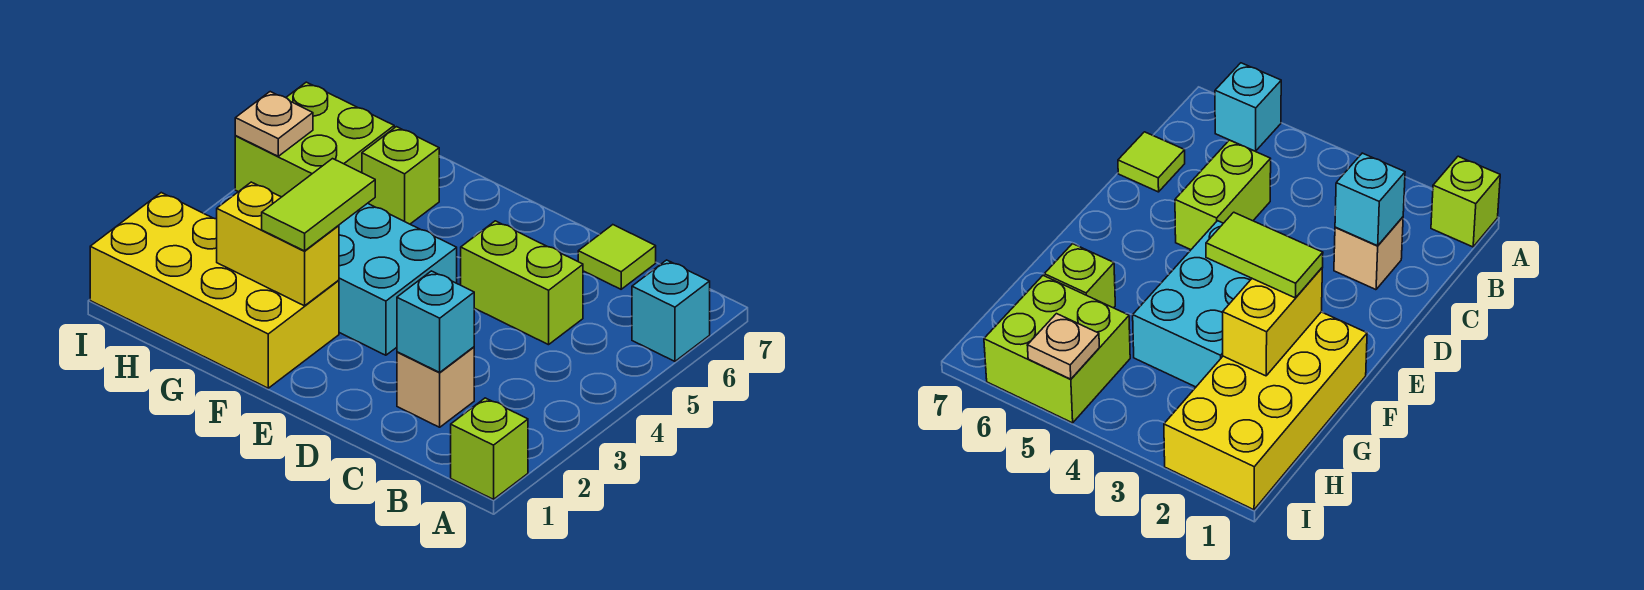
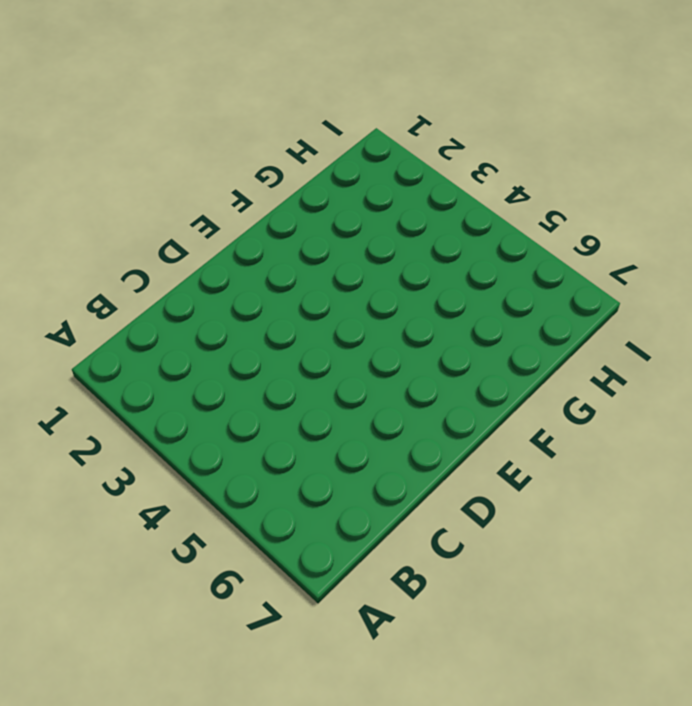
none -> lime brick A1 level 1
none -> cyan brick A6 level 1
none -> tan brick C2 level 1

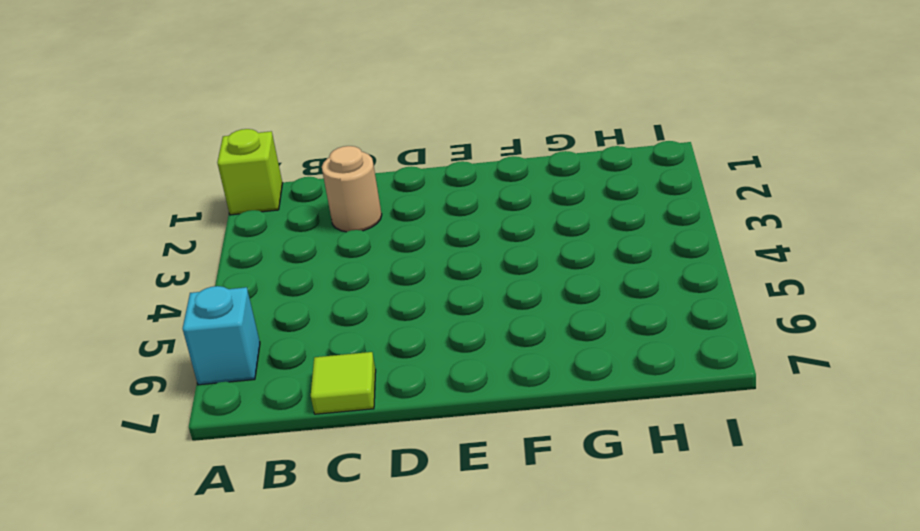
tan round brick C2 level 1 -> tan brick C2 level 1
none -> lime brick C5:D5 level 1
none -> cyan brick E3:G4 level 1
none -> yellow brick F1:I2 level 1

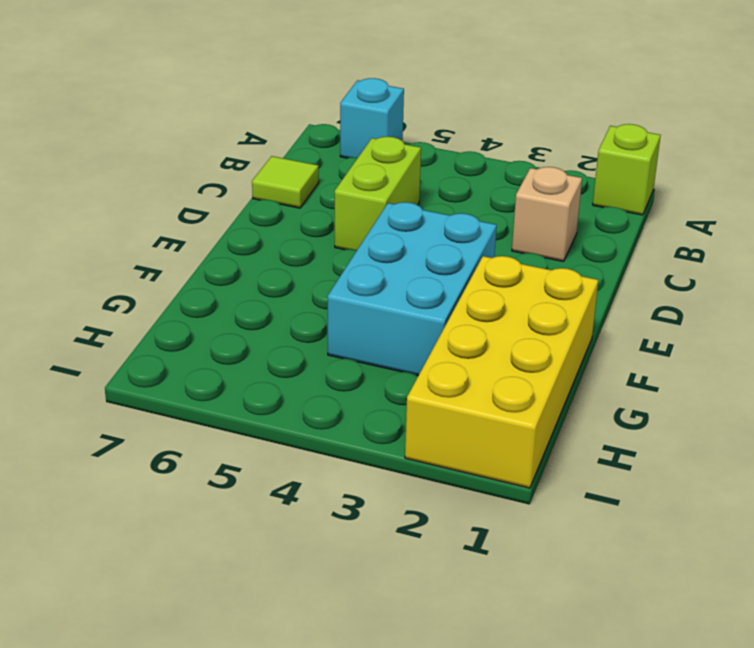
none -> lime brick G6 level 1
none -> lime brick H5:I6 level 1
none -> cyan brick C2 level 2

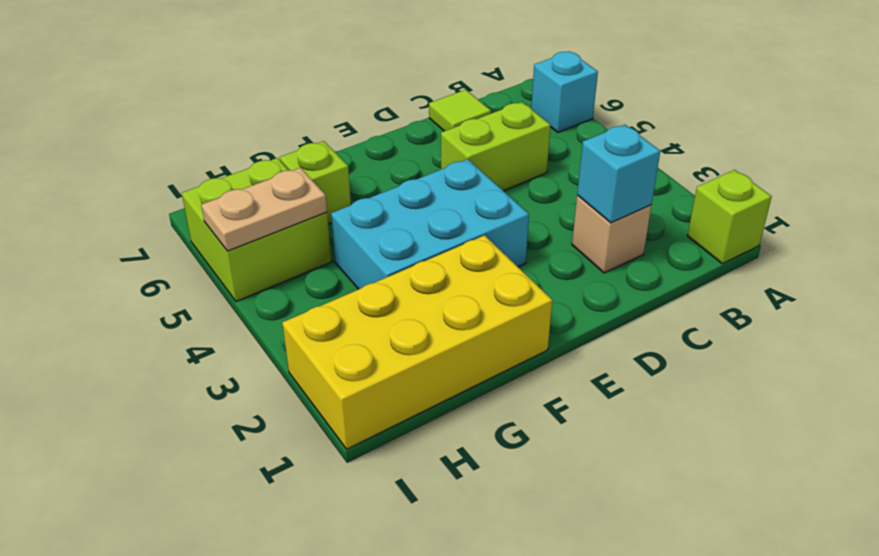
tan plate H5:I5 level 2 -> tan plate I5 level 2
none -> yellow brick F2:G2 level 2
none -> lime tile F2:F3 level 3

